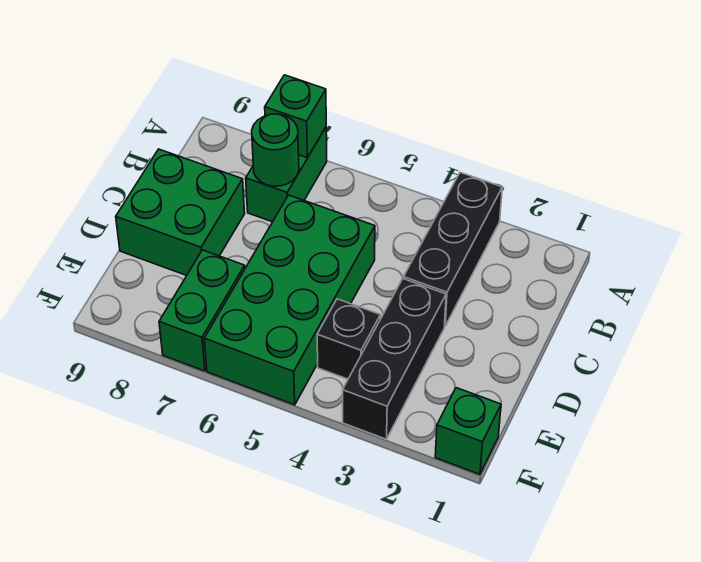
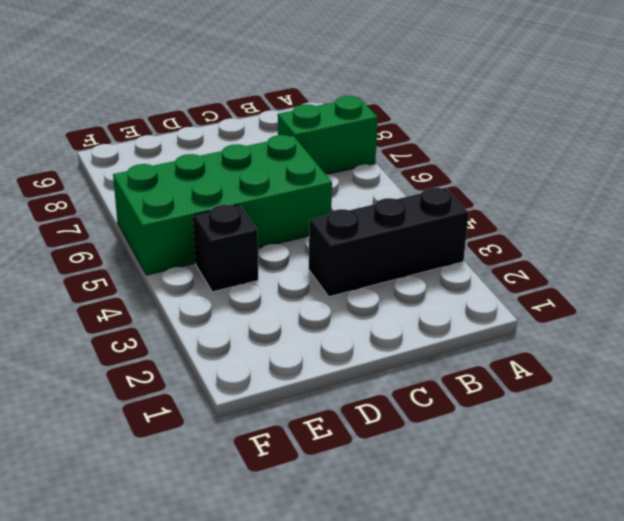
none -> green brick C8:D9 level 1
none -> black brick D3:F3 level 1

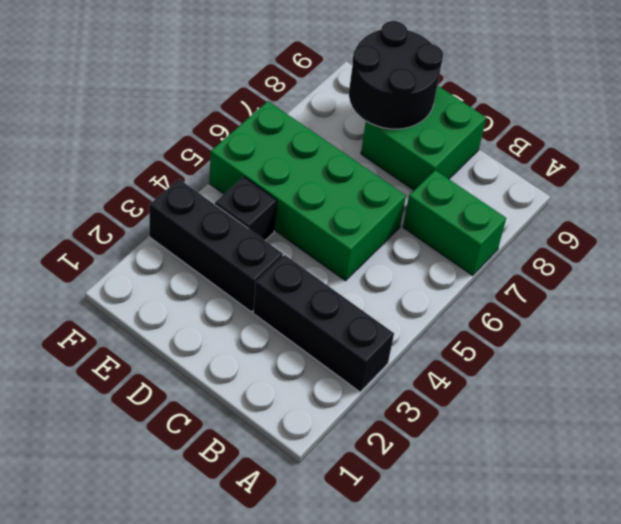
black round brick D8:E9 level 2 -> none
none -> green brick E7:F7 level 1
none -> green brick F1 level 1

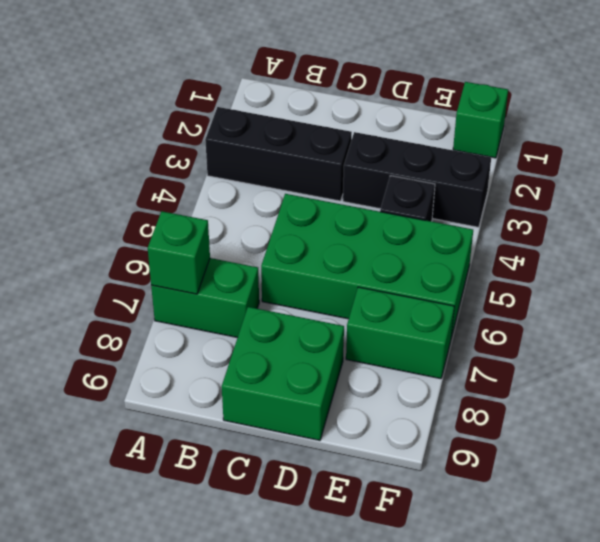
none -> green round brick B7 level 2

